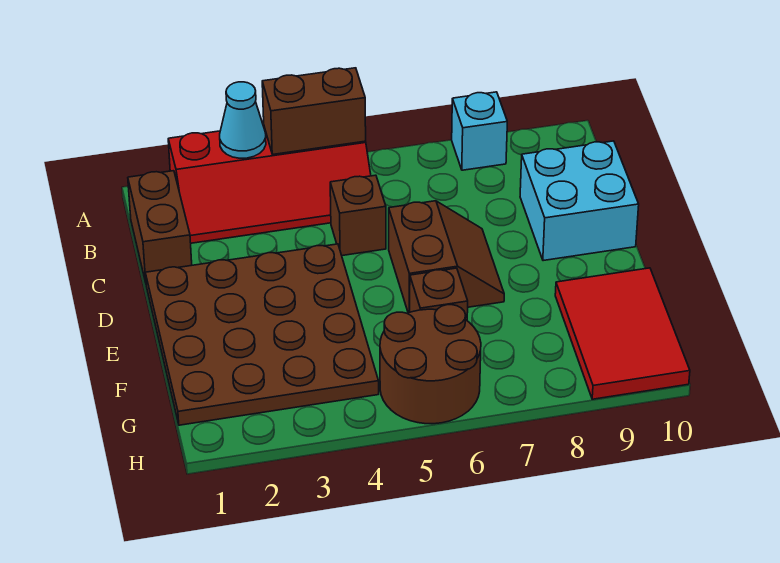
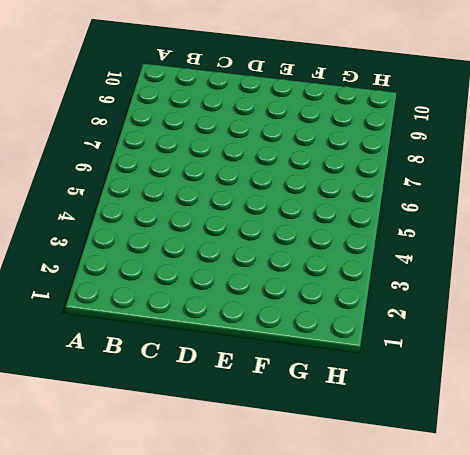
none -> red slope A2:B5 level 1 top A
none -> cyan brick A8 level 1
none -> brown brick B1:C1 level 1

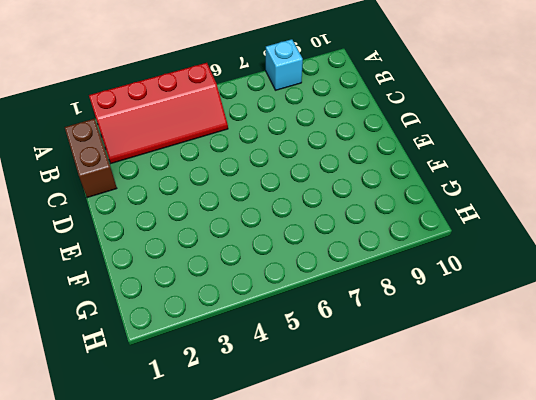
none -> brown brick C5 level 1
none -> cyan brick C9:D10 level 1
none -> brown plate D1:G4 level 1

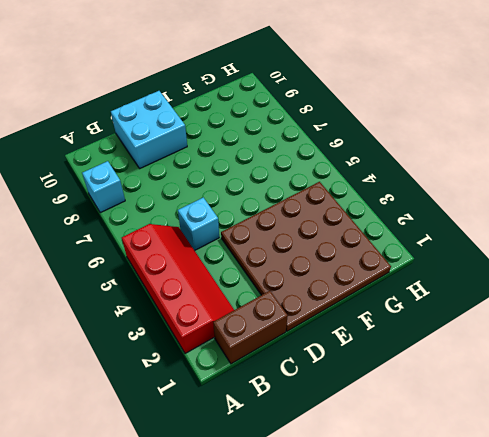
cyan brick C5 level 1 -> brown brick C5 level 1
none -> brown slope D6:E7 level 1 top 6
none -> brown brick F6 level 1
none -> red tile F9:H10 level 1

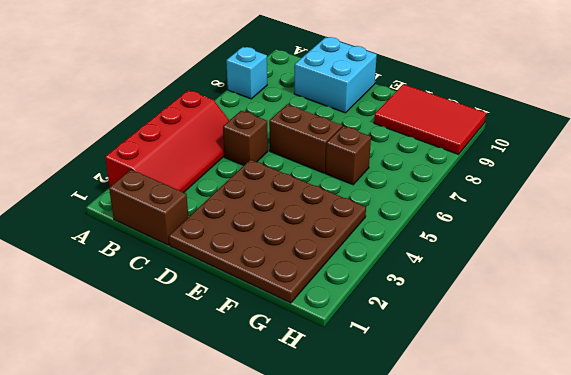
none -> brown round brick G5:H6 level 1
none -> cyan cone A3 level 2
none -> brown brick A4:A5 level 2

